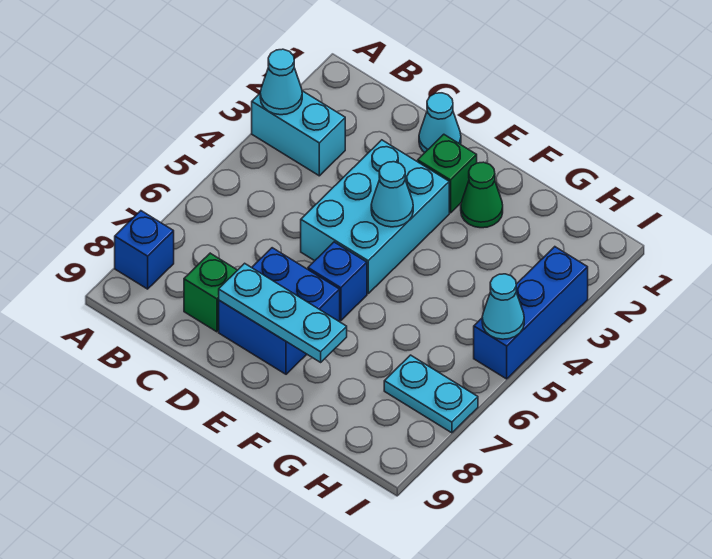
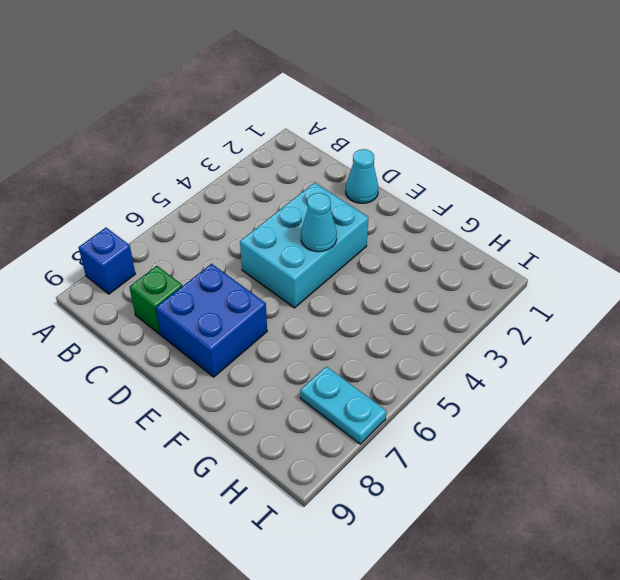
none -> cyan brick A3:B3 level 1
none -> green brick E2 level 1
none -> blue brick E6 level 1

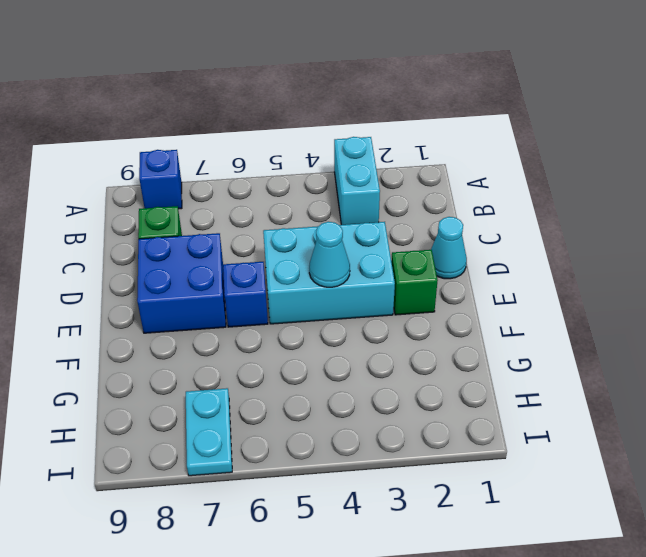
none -> green cone F2 level 1
none -> blue brick I3:I5 level 1
none -> cyan cone A3 level 2

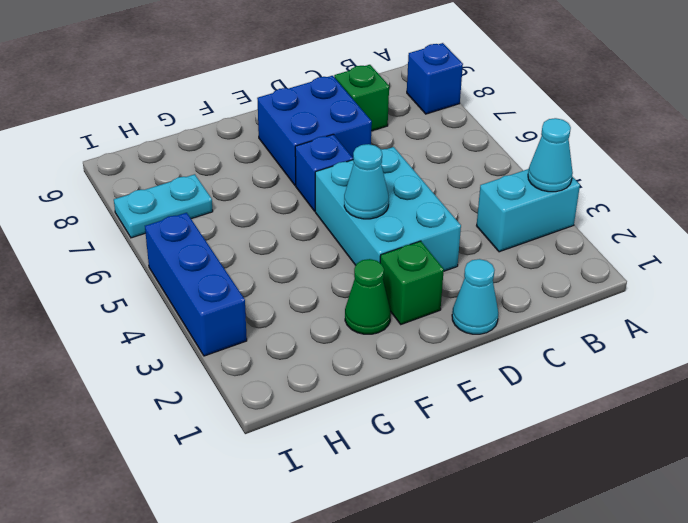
none -> cyan plate D8:F8 level 2
none -> cyan cone I5 level 2

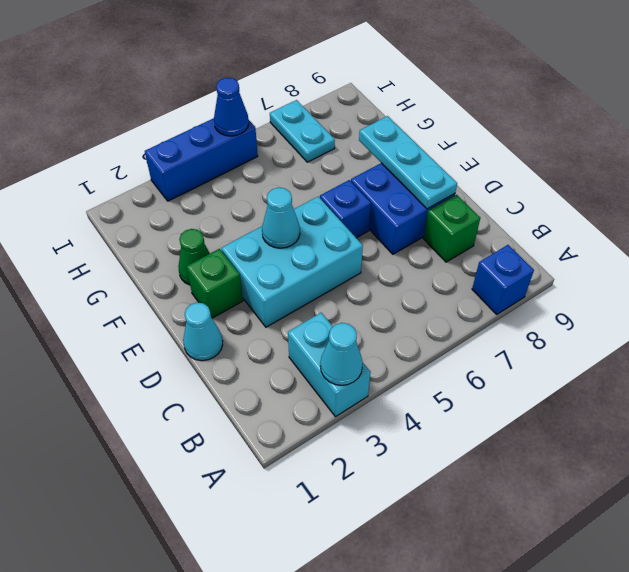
blue cone I5 level 2 -> cyan cone I5 level 2

